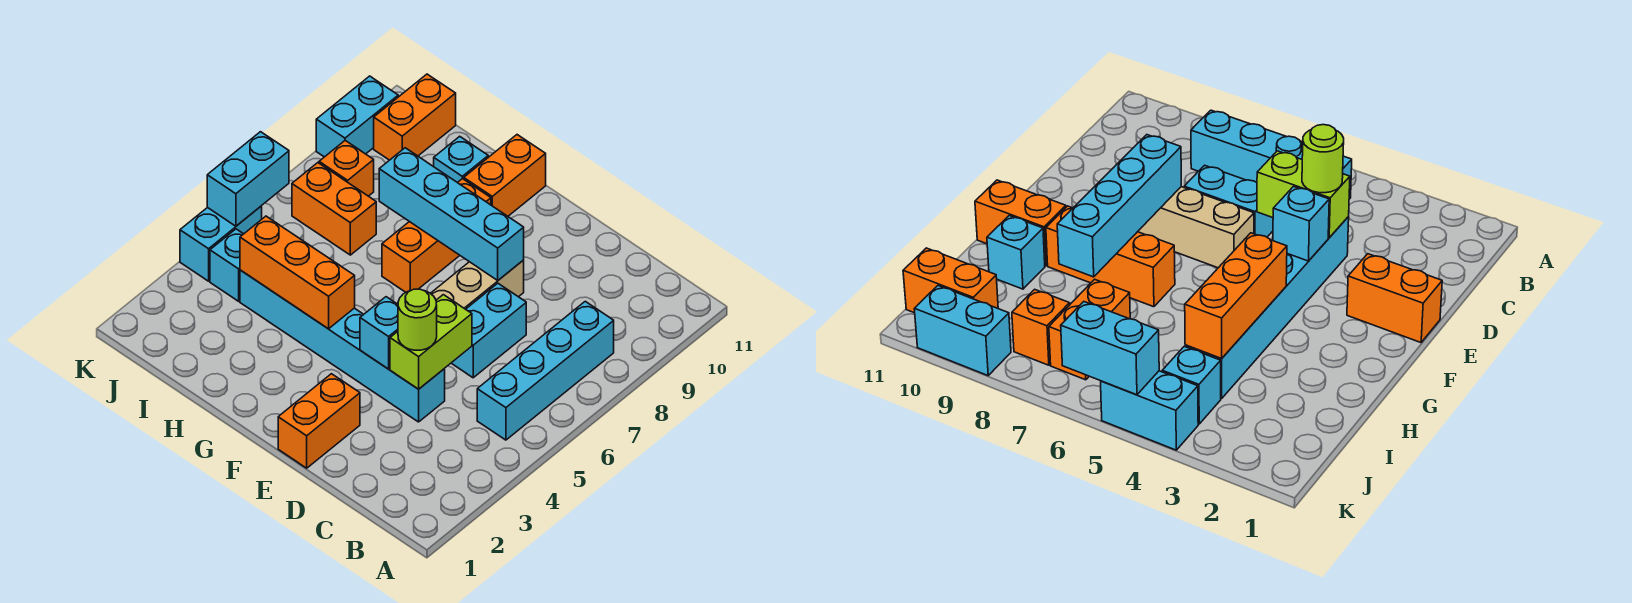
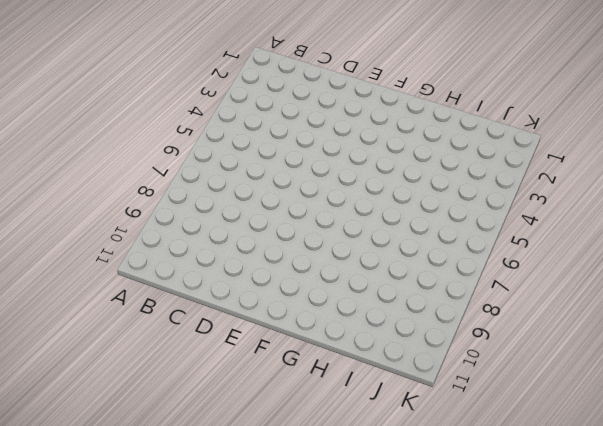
none -> cyan brick B5:B8 level 1
none -> cyan brick D4:I4 level 1
none -> cyan brick D6:D7 level 1

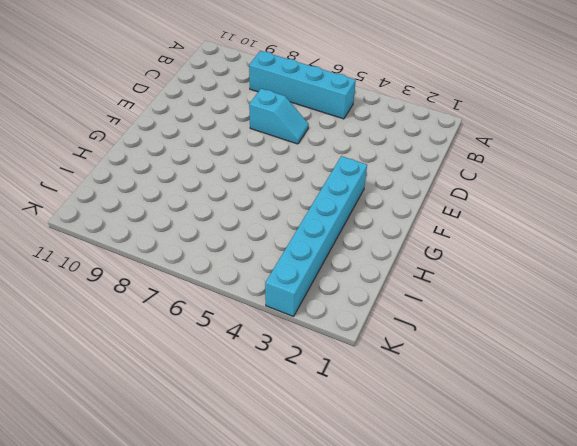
cyan slope D6:D7 level 1 top 7 -> cyan brick D6:D7 level 1
cyan brick F3:K3 level 1 -> cyan brick D4:I4 level 1
none -> orange brick E1:E2 level 1
none -> tan brick E6:E8 level 1
none -> orange brick G7:G9 level 1

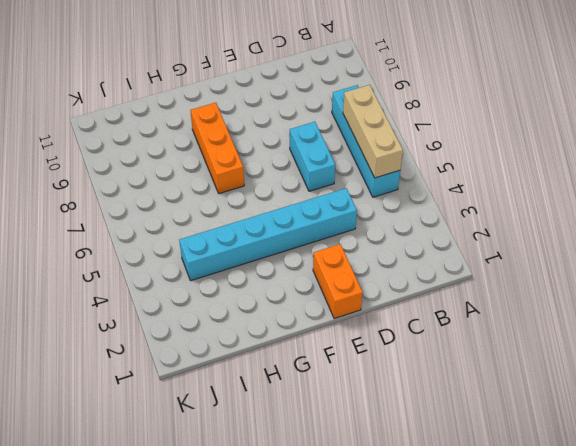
tan brick B5:B7 level 2 -> tan brick E6:E8 level 1
none -> orange brick G10:G11 level 1
none -> cyan brick H10 level 1
none -> orange brick I7:J7 level 1

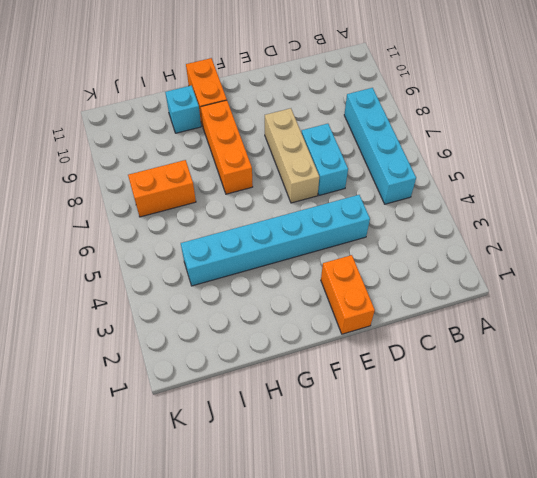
none -> cyan brick J4 level 1
none -> orange brick J8 level 1
none -> orange brick J10:J11 level 1

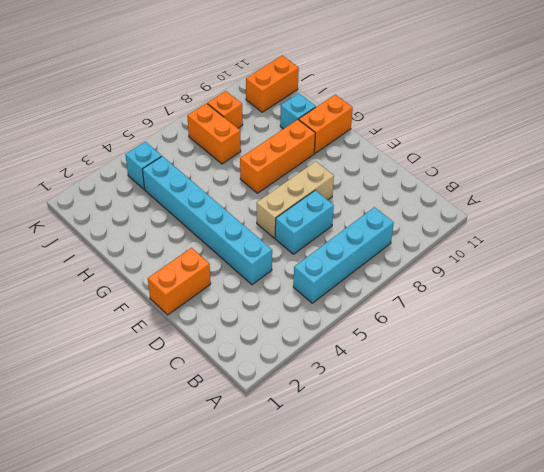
none -> cyan brick K4:K5 level 1
none -> cyan brick K9:K10 level 1
none -> lime brick D4:D5 level 2

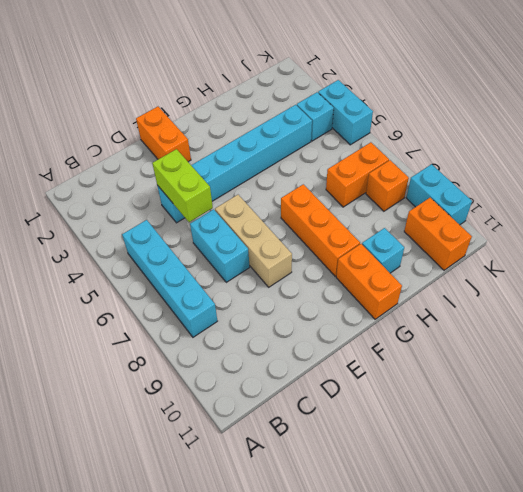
none -> cyan brick E4 level 2
none -> cyan brick E8:H8 level 2
none -> orange brick G4:I4 level 2

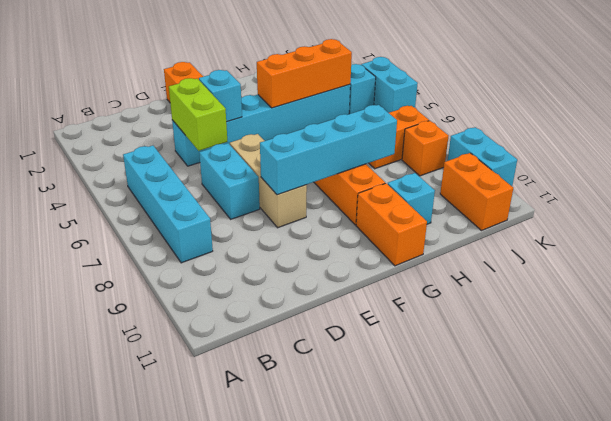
none -> cyan brick K5:K6 level 2
none -> lime round brick D4 level 3

